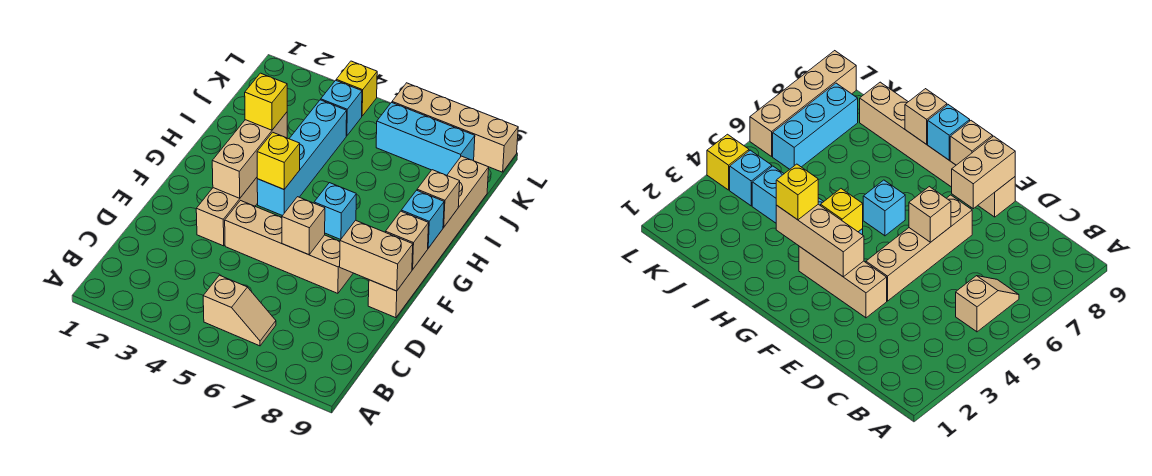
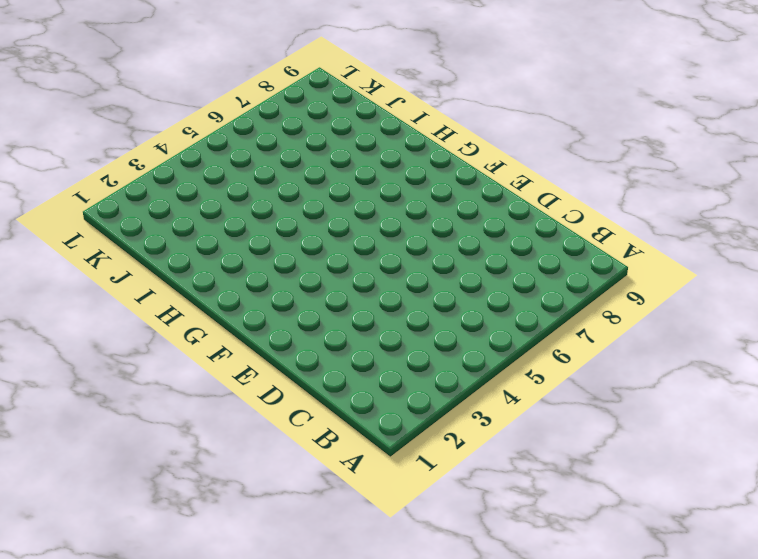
none -> tan slope B5:B6 level 1 top 5
none -> tan brick E3:G3 level 1
none -> tan brick E4:E7 level 1

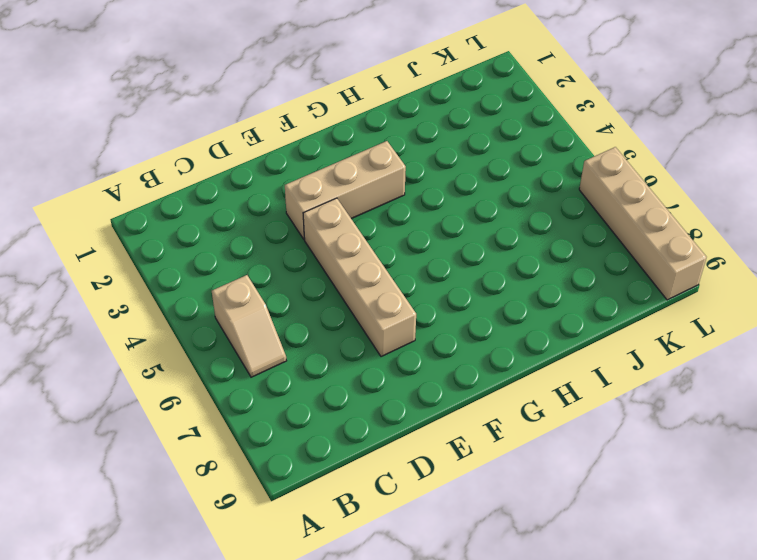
none -> tan brick E9:J9 level 1
none -> cyan brick G4:J4 level 1
none -> cyan brick G6 level 1

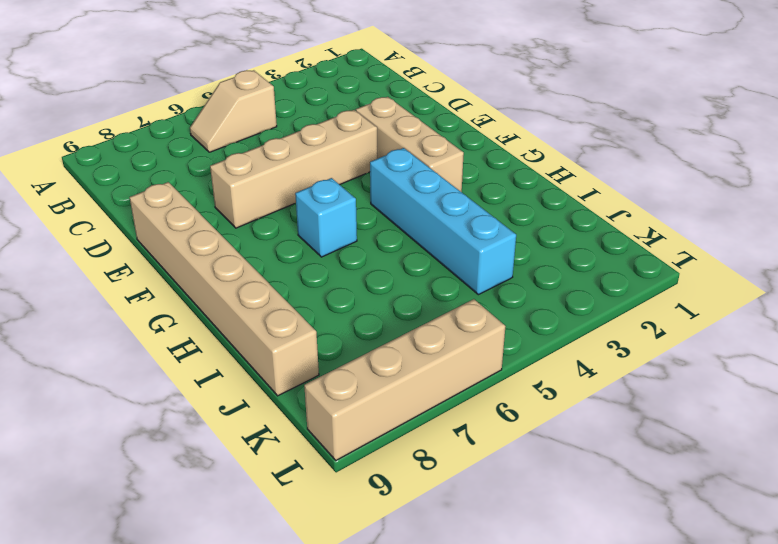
none -> cyan brick K4 level 1
none -> cyan brick K6:K8 level 1
none -> yellow brick L4 level 1

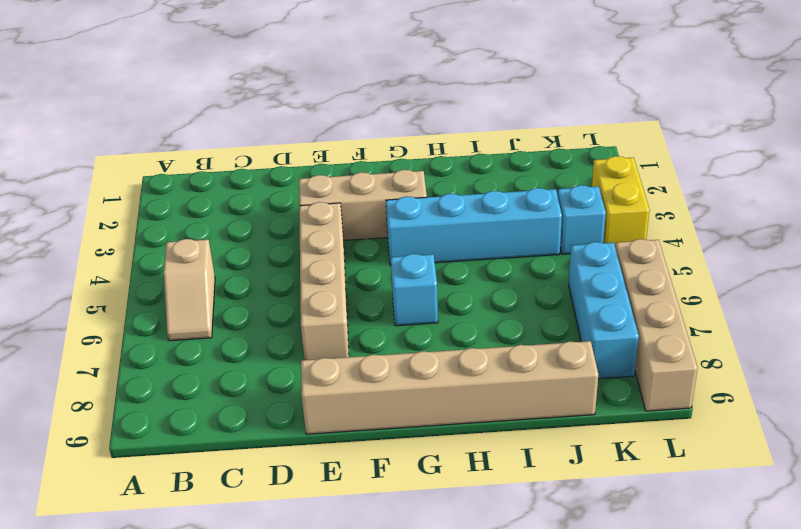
yellow brick L3:L4 level 1 -> yellow brick L4 level 1
none -> tan brick E6 level 2
none -> tan brick E8:E9 level 2
none -> tan brick F3:H3 level 2

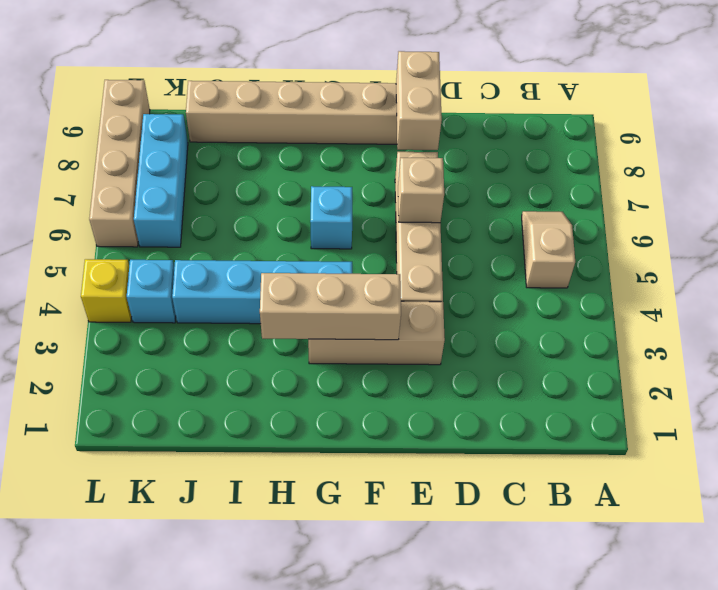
none -> tan brick F9 level 2
none -> yellow brick G4 level 2
none -> cyan brick G9 level 2

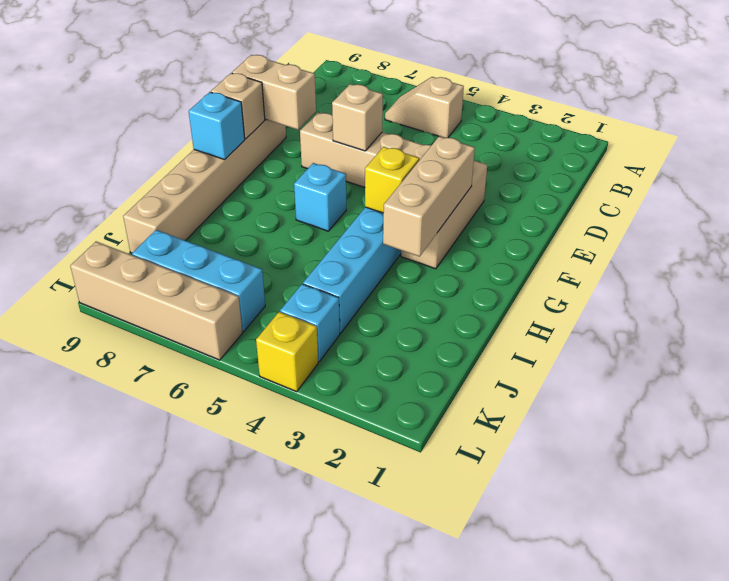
none -> tan brick H9 level 2
none -> yellow brick H3 level 3

